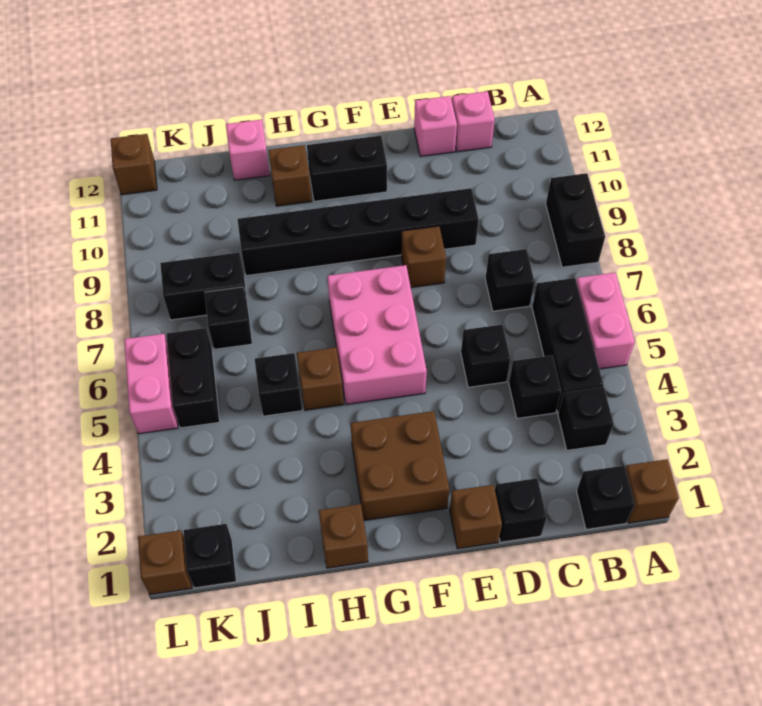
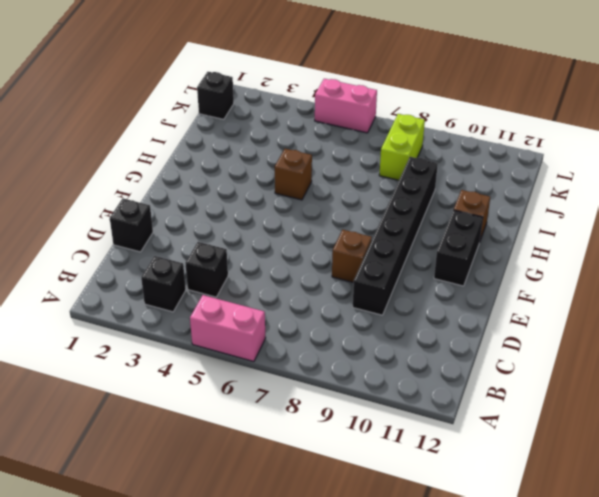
lime brick J8:K8 level 1 -> black brick J8:K8 level 1
none -> brown brick A1 level 1
none -> black brick A8:A9 level 1
none -> black brick B1 level 1
none -> black brick B4:B6 level 1

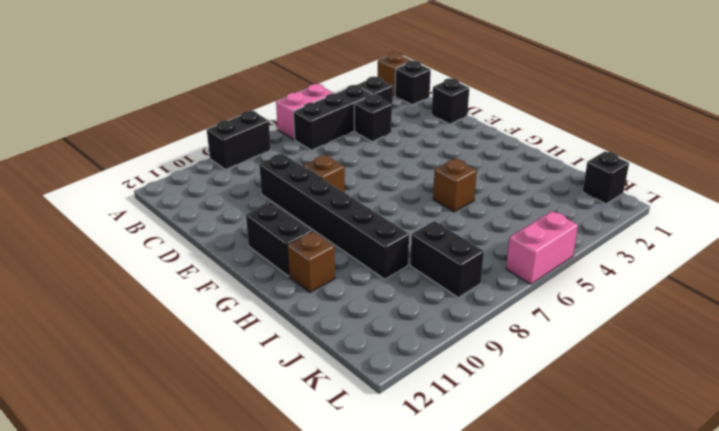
none -> black brick C7 level 1
none -> pink brick C12 level 1
none -> black brick D5 level 1
none -> pink brick D12 level 1

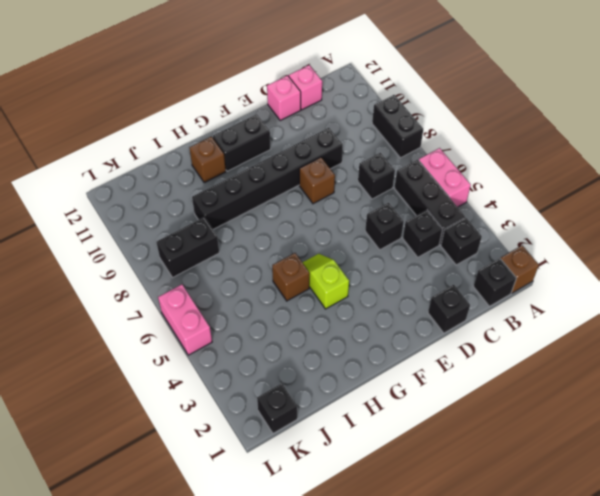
lime slope G4:G5 level 1 top 4 -> pink brick F5:G7 level 1
none -> brown brick E1 level 1
none -> brown brick F2:G3 level 1
none -> brown brick H1 level 1
none -> black brick I5 level 1

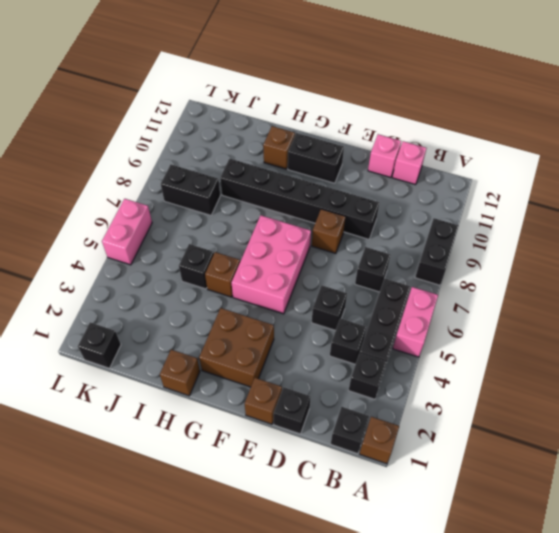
none -> pink brick I12 level 1
none -> black brick J7 level 1
none -> black brick K5:K6 level 1
none -> brown brick L1 level 1

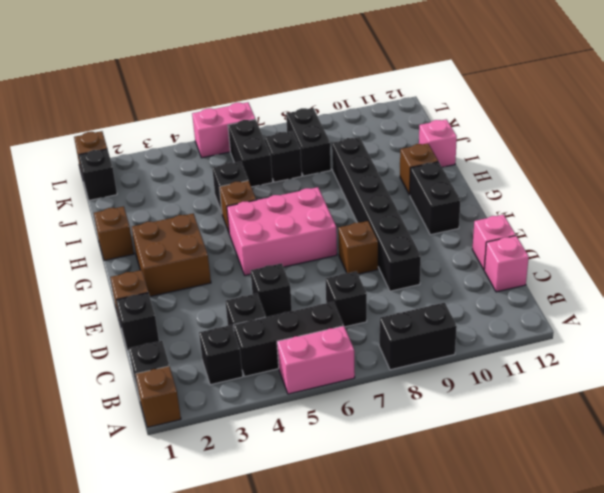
black brick J6:K6 level 1 -> black brick K5:K6 level 1
none -> brown brick L12 level 1

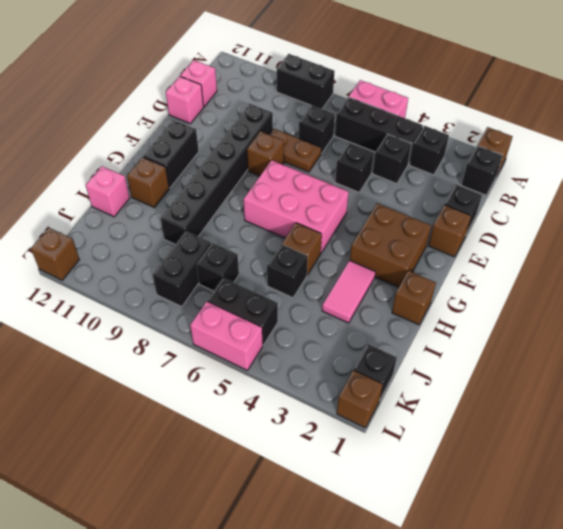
brown plate D7:D8 level 1 -> none
pink tile H3:I3 level 1 -> none

